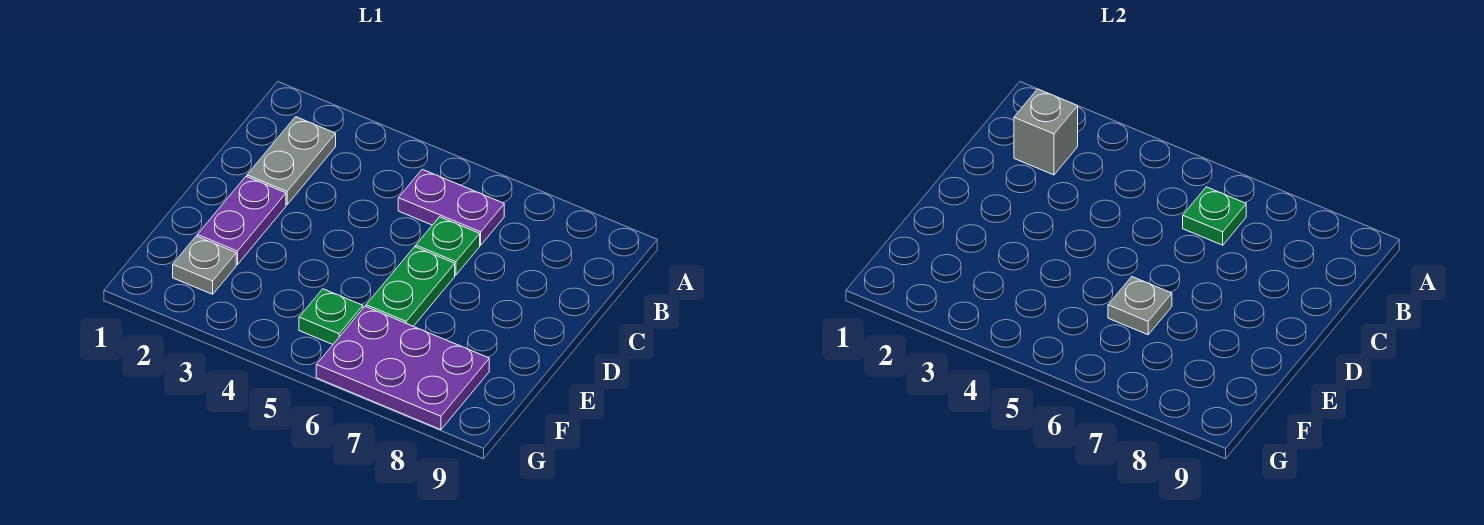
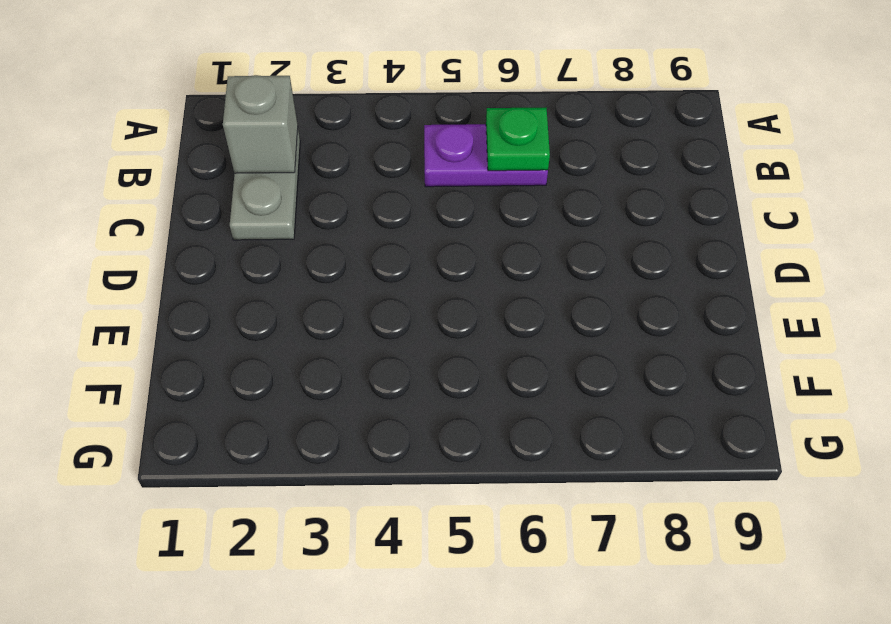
none -> green plate C6 level 1
none -> purple plate D2:E2 level 1

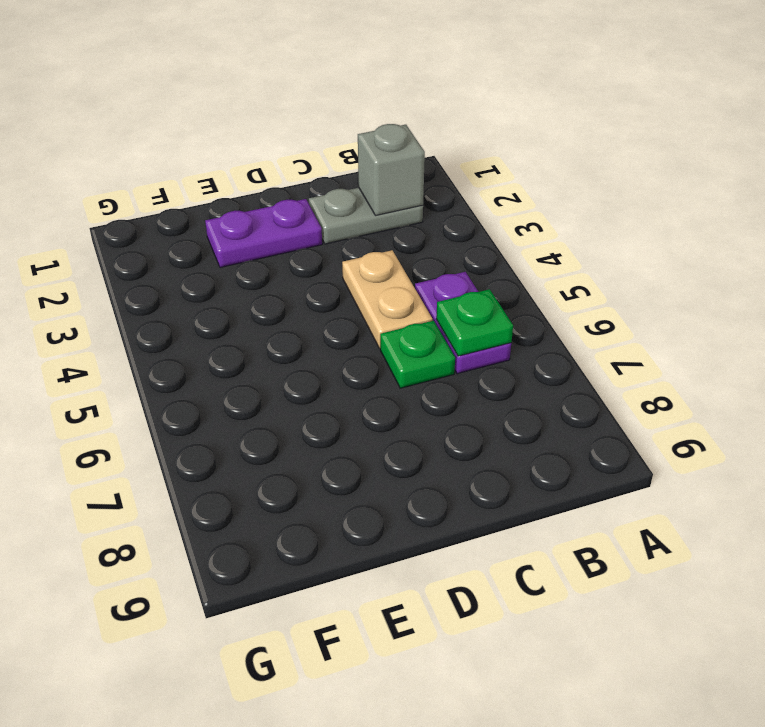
tan plate C4:C5 level 1 -> none
none -> green plate D6:E6 level 1
none -> grey plate F2 level 1

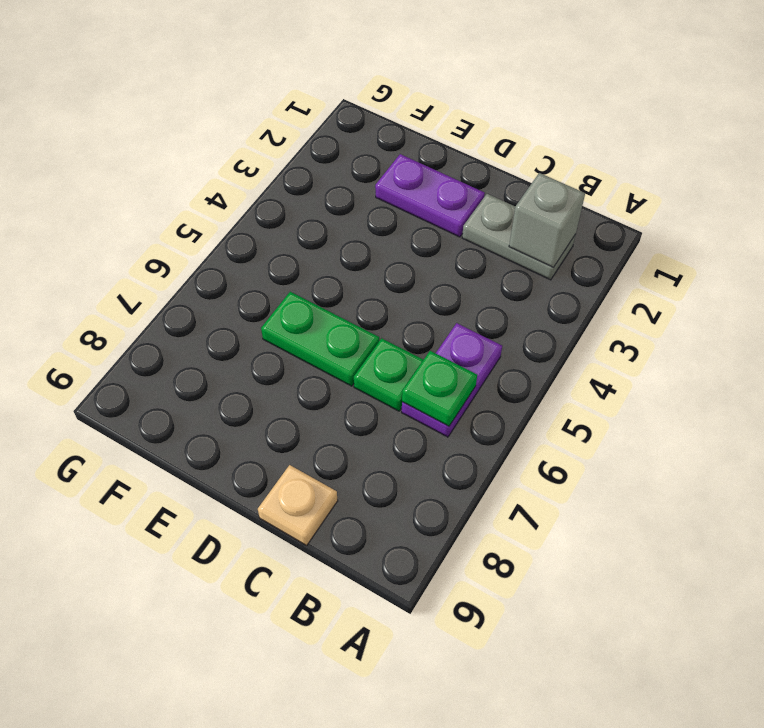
tan plate C9 level 1 -> none
none -> grey plate F2 level 1
none -> green plate F5 level 1

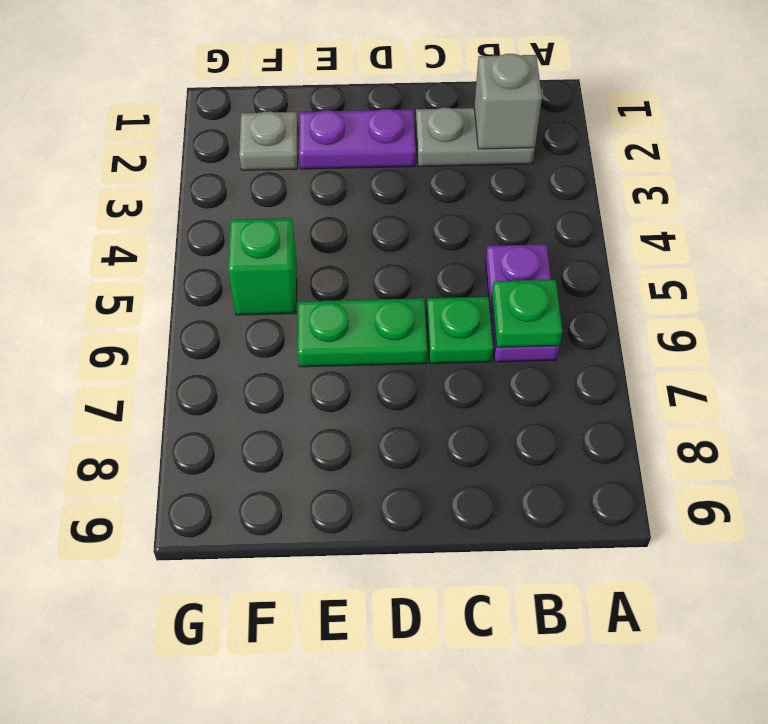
green brick F5 level 1 -> green plate F5 level 1
none -> purple plate F6:G8 level 1
none -> grey plate E6 level 2

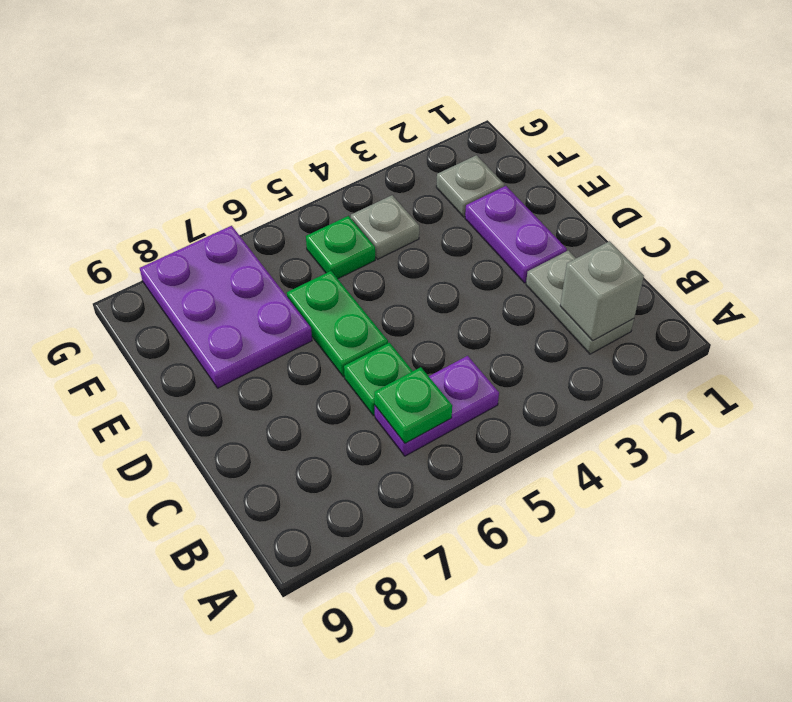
purple plate E7:G8 level 1 -> purple plate F6:G8 level 1
grey plate F4 level 1 -> grey plate E6 level 2

